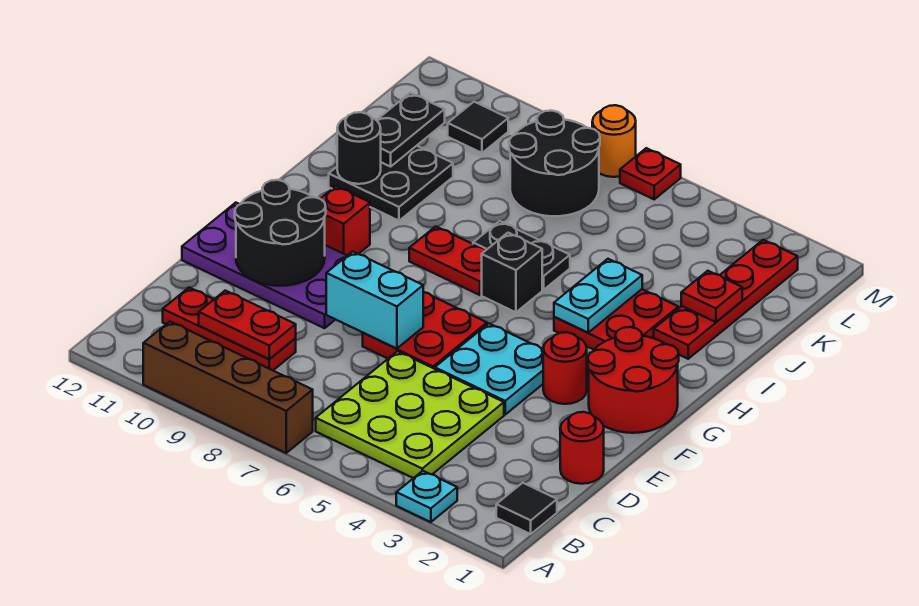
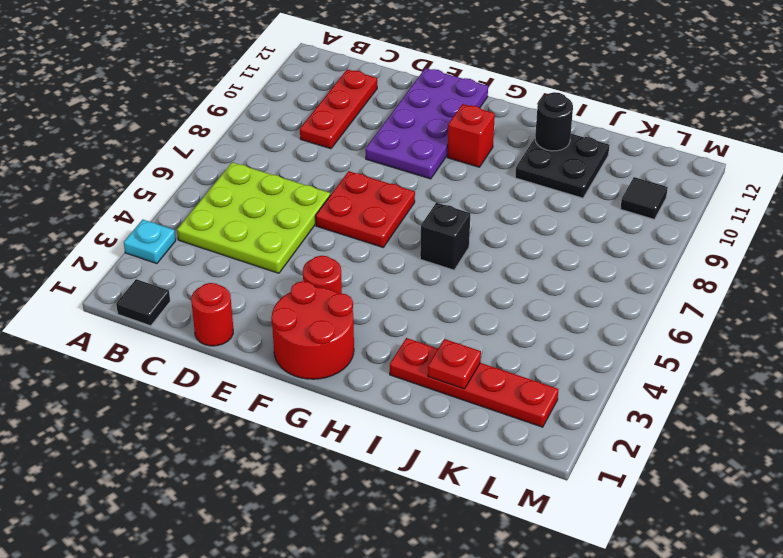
none -> brown brick A7:A10 level 1
none -> cyan plate E4:F5 level 1
none -> red plate H3:I4 level 1

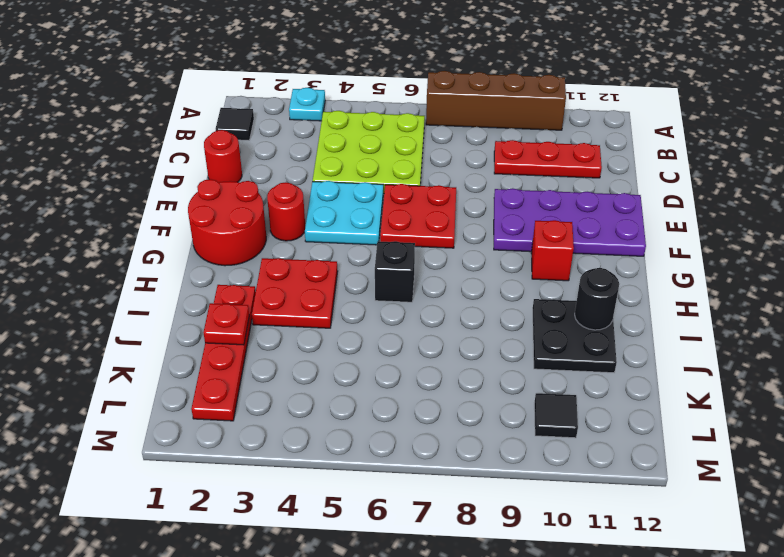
none -> red plate H7:H8 level 1
none -> black plate I6:I7 level 1
none -> black round brick K7:L8 level 1

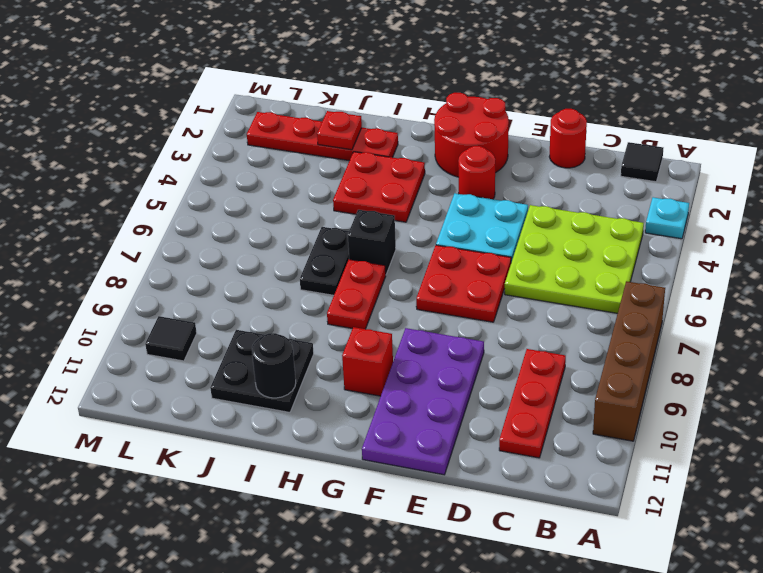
none -> black round brick K7:L8 level 1
none -> red plate M6 level 1
none -> orange round brick M7 level 1

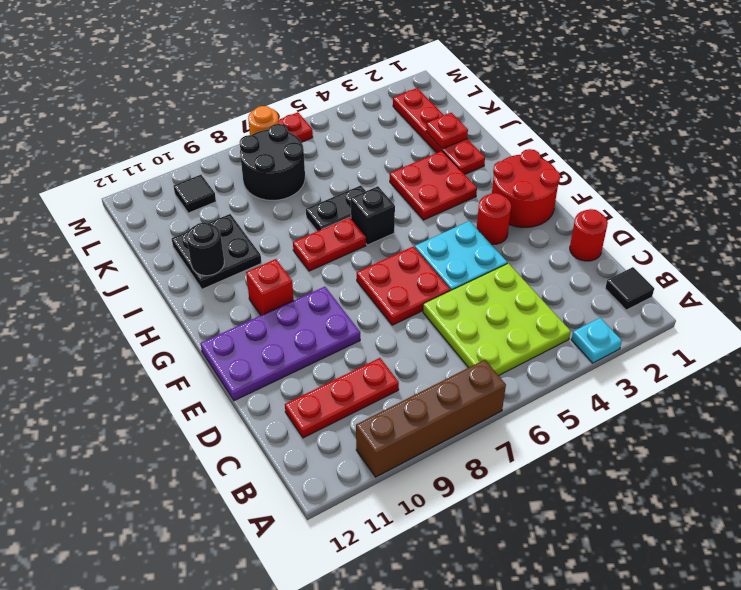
none -> red plate C9:C10 level 2
none -> cyan brick E7:E8 level 2
none -> black round brick E10:F11 level 2

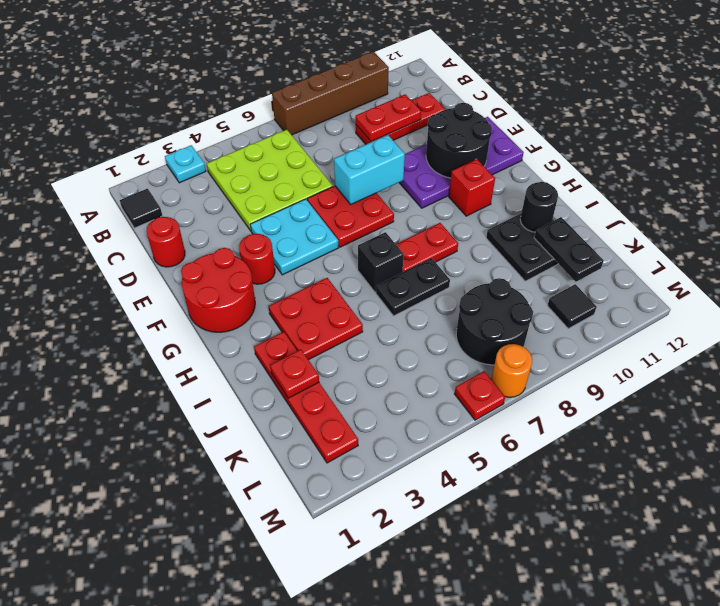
none -> cyan plate H4:I4 level 2

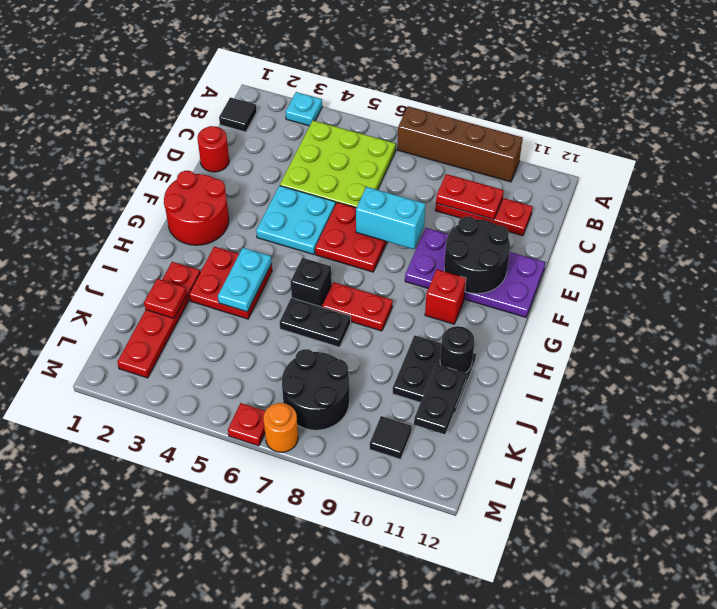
none -> red round brick F3 level 1

